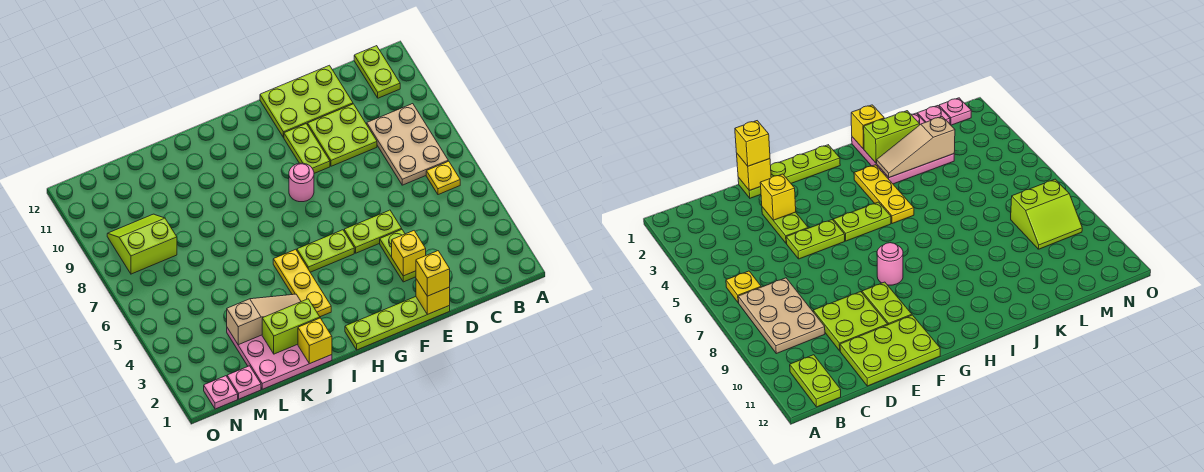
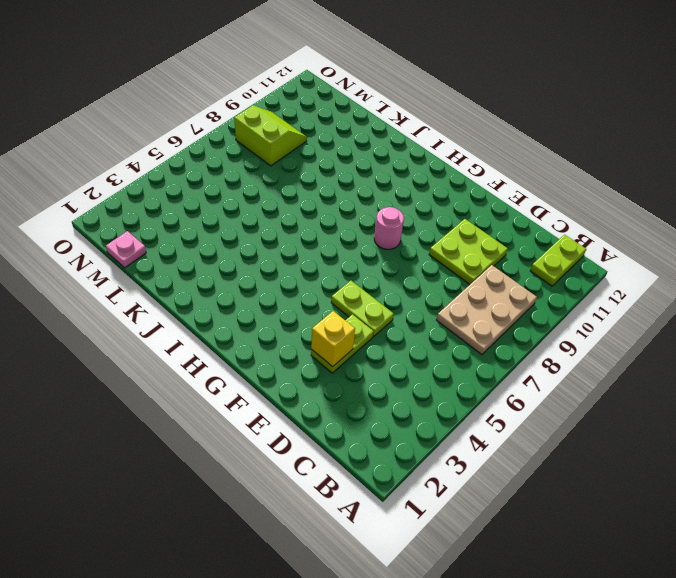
none -> yellow plate B6 level 1
none -> lime plate D11:F12 level 1
none -> lime plate E1:H1 level 1

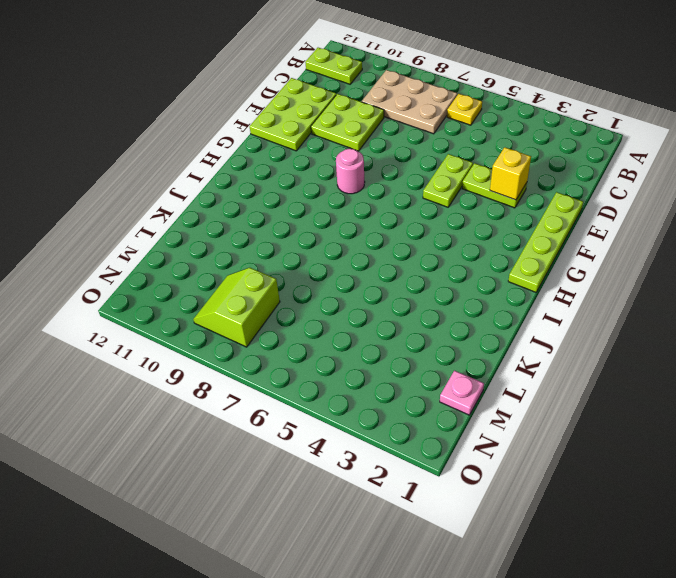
none -> lime plate F9:F10 level 1
none -> lime plate G5:H5 level 1
none -> yellow plate I3:I5 level 1

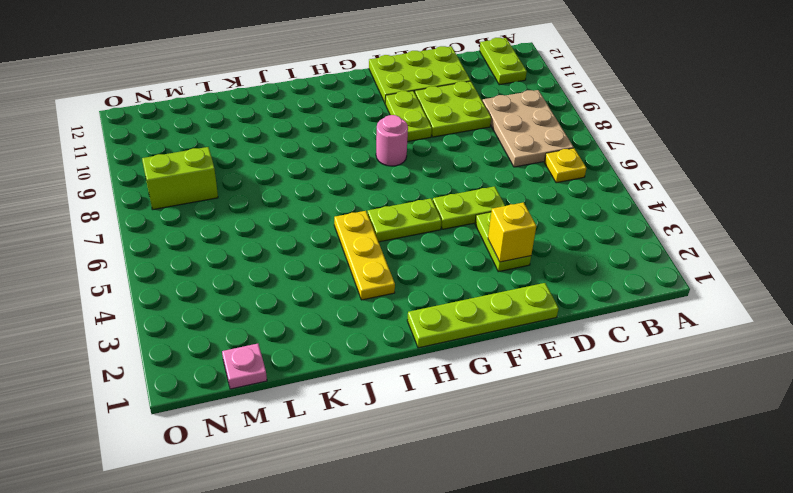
none -> pink plate J1:L3 level 1
none -> pink plate N1 level 1
none -> yellow brick E1 level 2

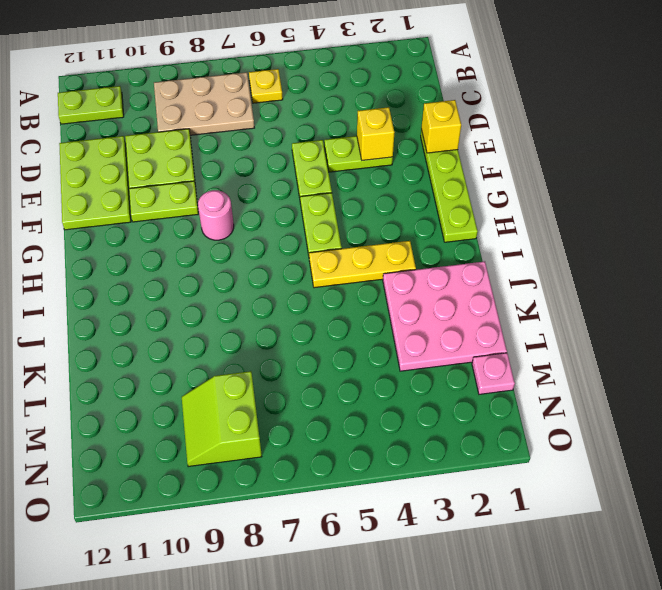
none -> pink plate N1 level 1
none -> yellow brick J1 level 2
none -> lime brick J2:K2 level 2

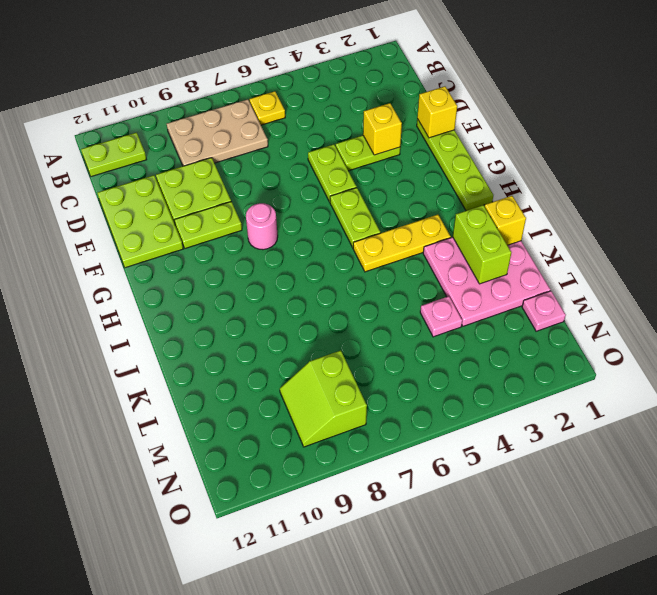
pink plate L4 level 1 -> pink plate N1 level 1
none -> tan slope J3:L3 level 2 top L
none -> yellow brick E1 level 3

